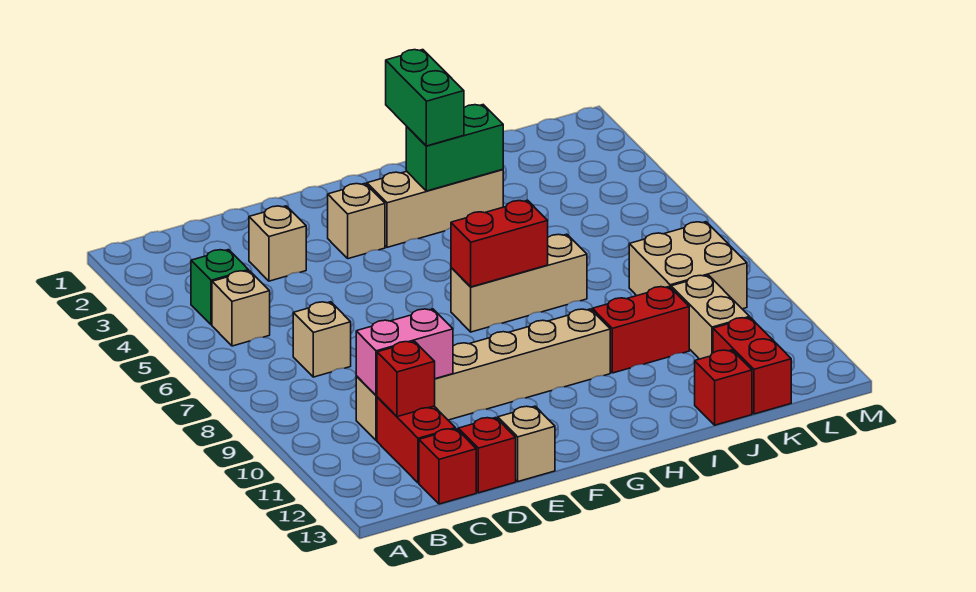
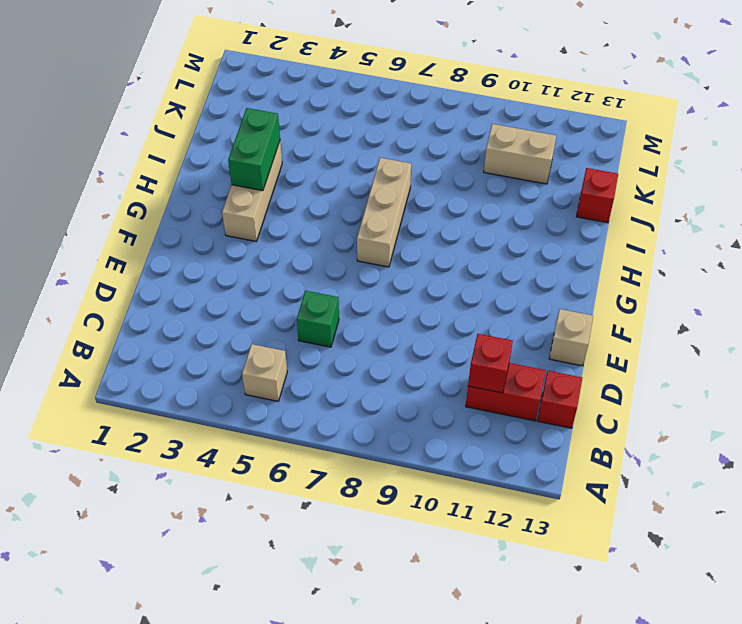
green brick D6 level 1 -> green brick B4 level 1
none -> tan brick C7 level 1
none -> tan brick C10:H10 level 1
none -> tan brick D3 level 1

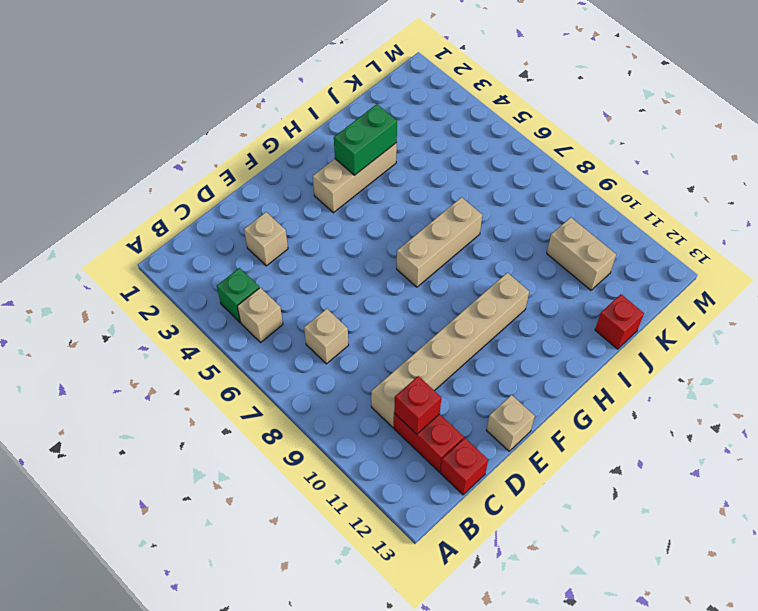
none -> red brick D13 level 1
none -> tan brick F3 level 1
none -> red brick I10:J10 level 1

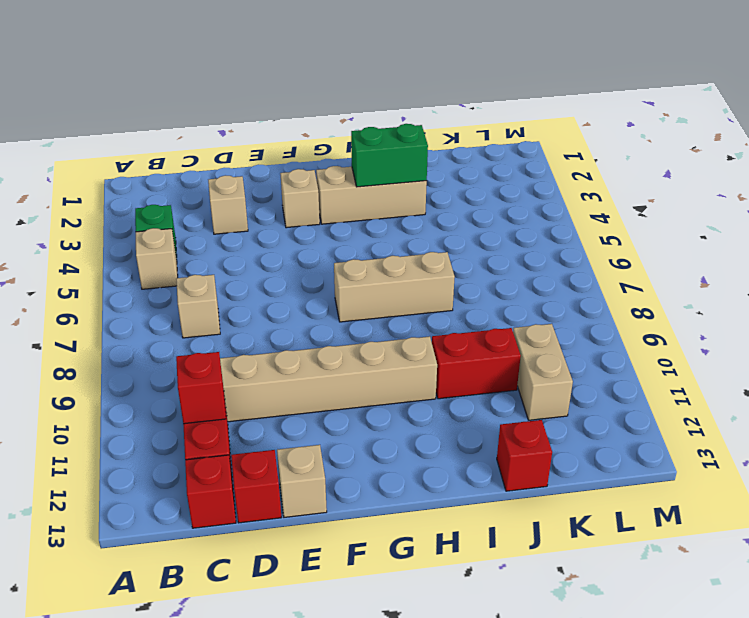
none -> tan brick K8:L9 level 1
none -> red brick K12:K13 level 1
none -> pink brick C10:D10 level 2

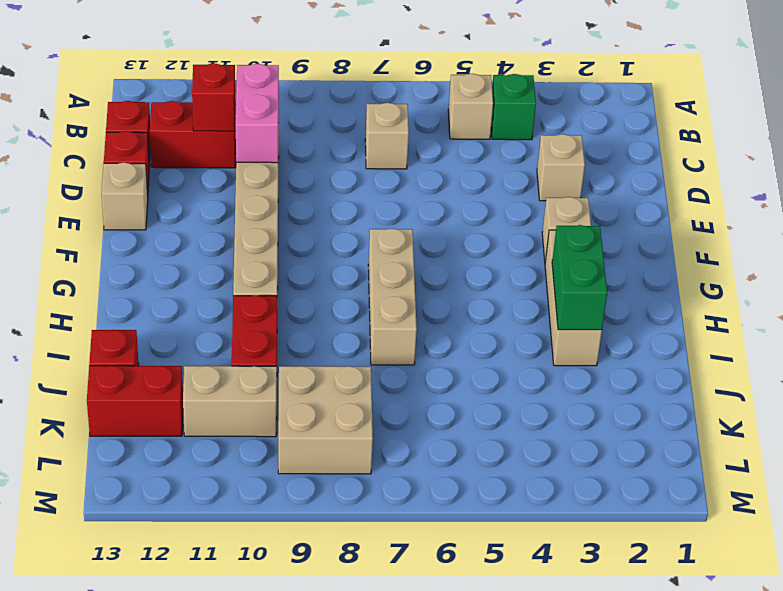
none -> red brick G7:H7 level 2
none -> green brick H2:H3 level 3

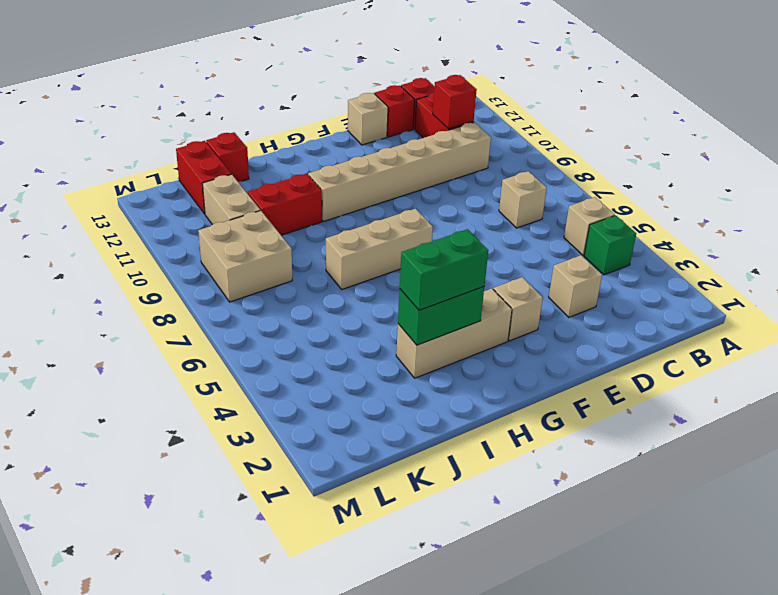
green brick H3:I3 level 3 -> green brick H2:H3 level 3
none -> pink brick C10:D10 level 2
none -> red brick G7:H7 level 2

